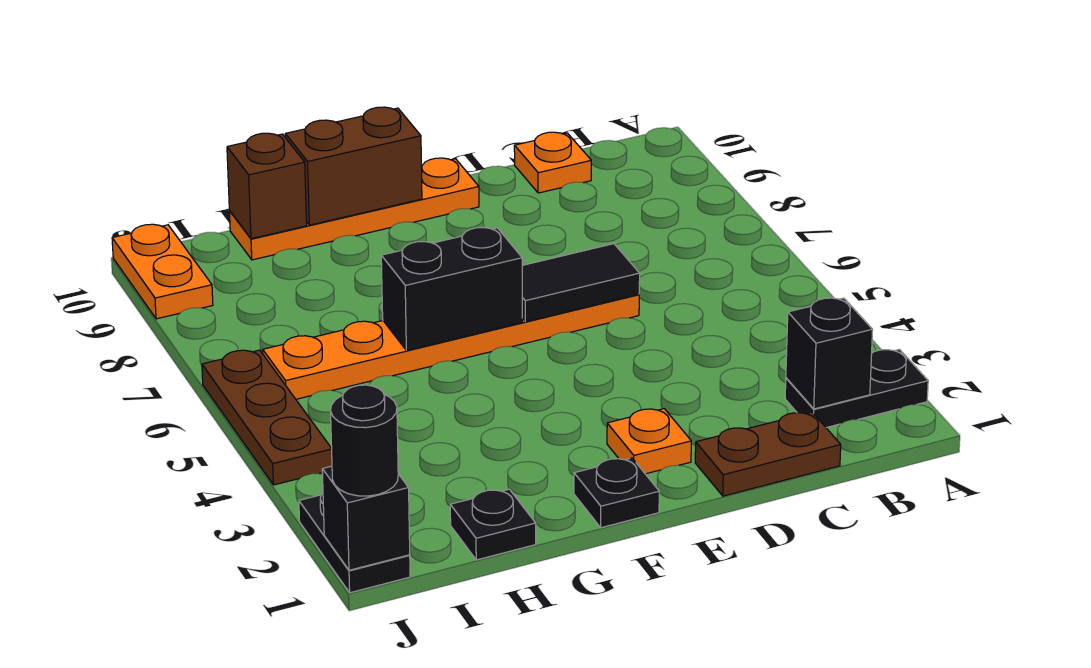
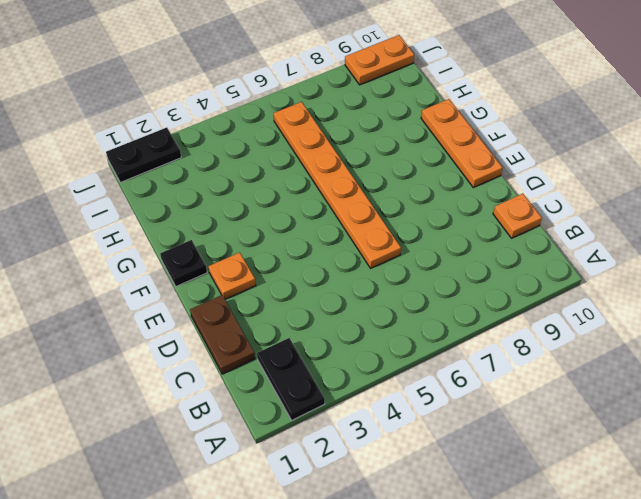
orange plate E10:G10 level 1 -> orange plate E10:H10 level 1
none -> black plate H1 level 1
none -> brown plate J4:J6 level 1
none -> black brick B2 level 2

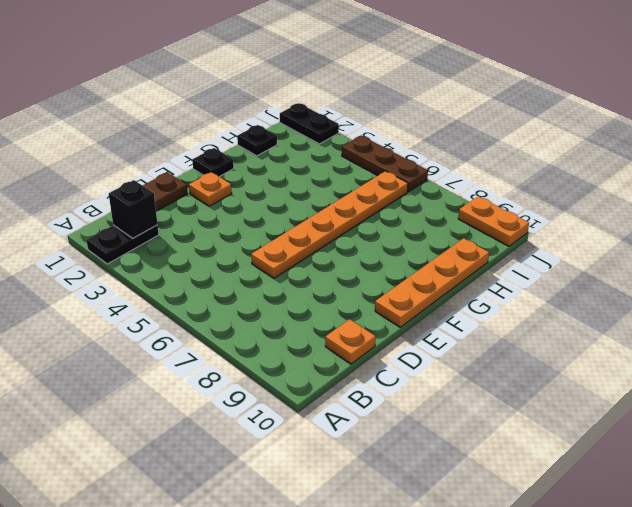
none -> black tile D6:E6 level 2
none -> black brick F6:G6 level 2
none -> brown brick F10:G10 level 2

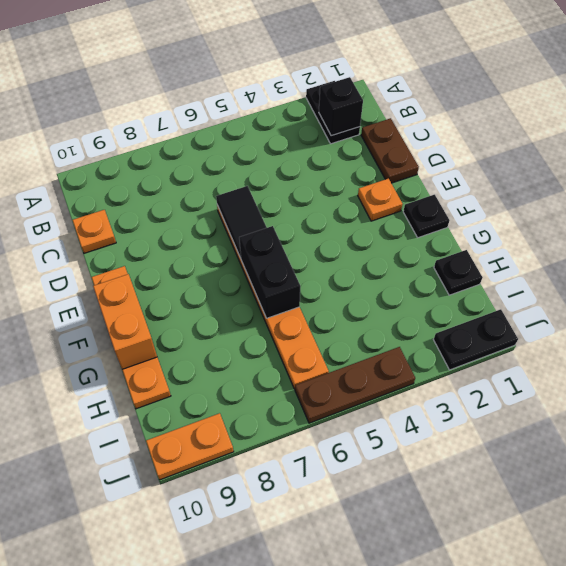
orange brick F10:G10 level 2 -> brown brick F10:G10 level 2
none -> brown brick H10 level 2
none -> black brick J1 level 2
none -> black round brick J1 level 3

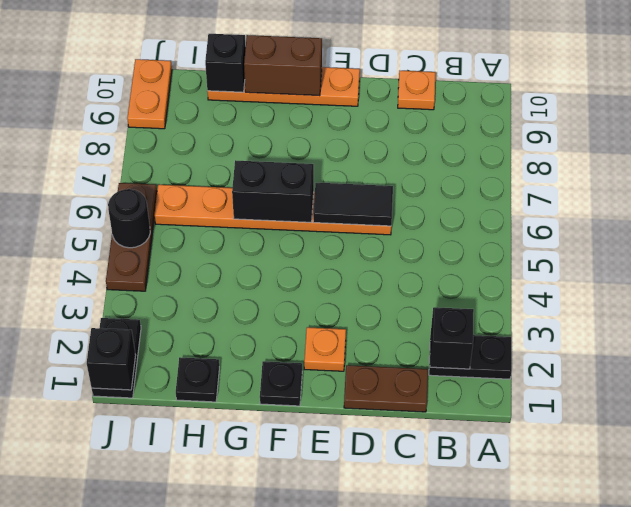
black brick H10 level 2 -> brown brick H10 level 2
black round brick J5 level 2 -> black round brick J1 level 3

